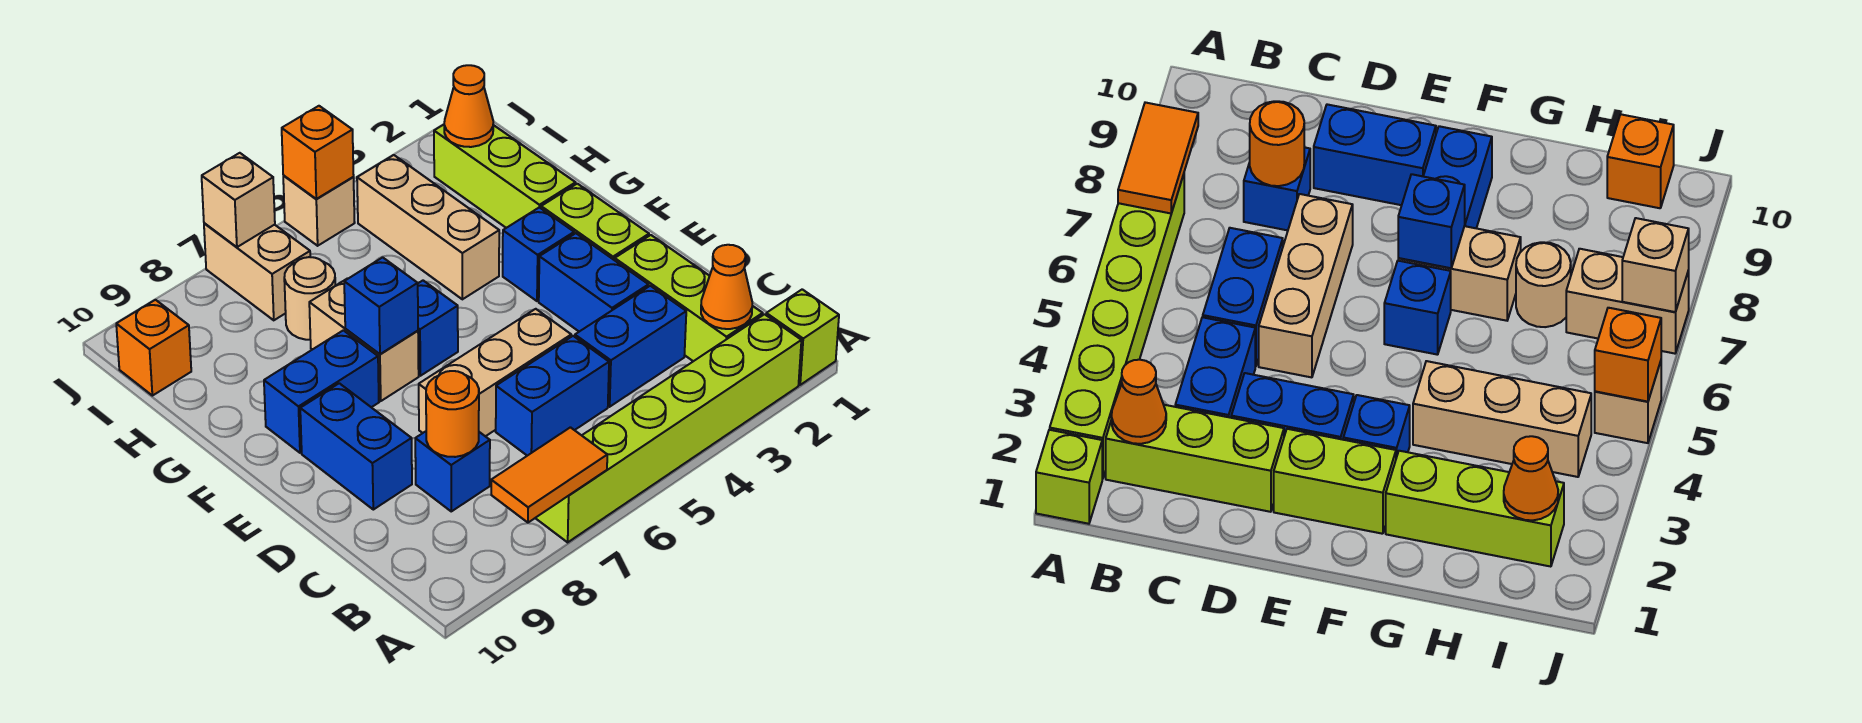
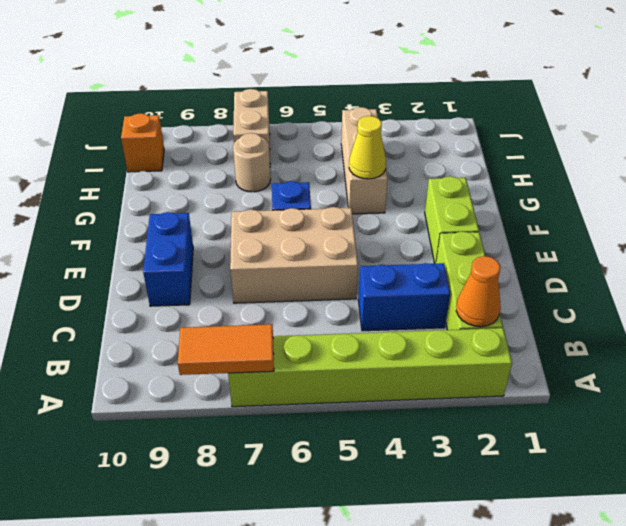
tan brick D5:E7 level 1 -> tan brick D5:D7 level 1
yellow cone G4 level 2 -> none
none -> lime brick A1 level 1
none -> blue brick C5:C6 level 1
none -> blue brick C8 level 1

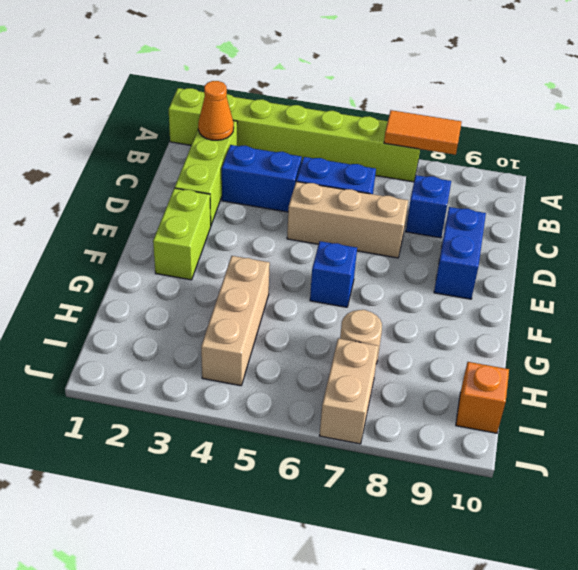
none -> blue brick D3:E3 level 1
none -> blue brick F3 level 1
none -> tan brick F7:G7 level 1

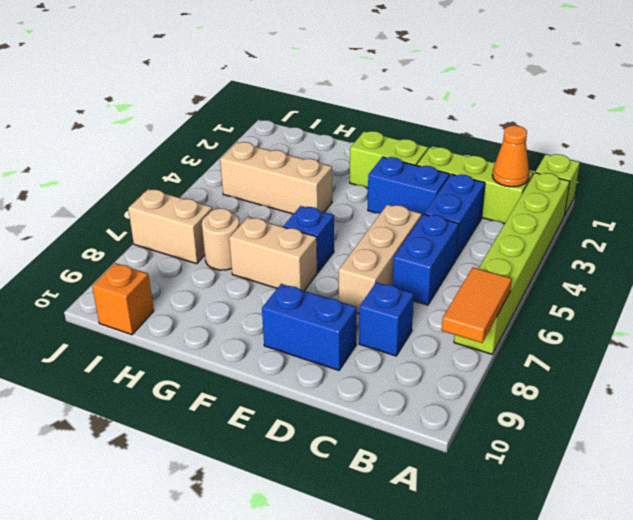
none -> blue brick F3 level 1
none -> blue brick F8:F9 level 1
none -> lime brick G2:I2 level 1

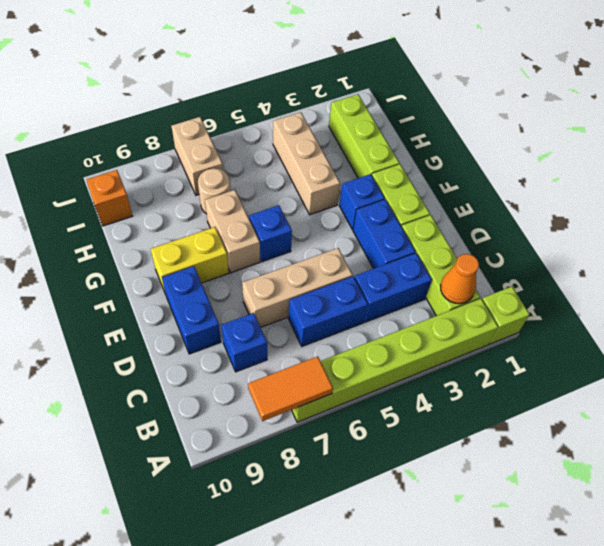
yellow brick F8:F9 level 1 -> blue brick F8:F9 level 1
none -> tan brick J5 level 1
none -> orange round brick C8 level 2
none -> blue brick F7 level 2

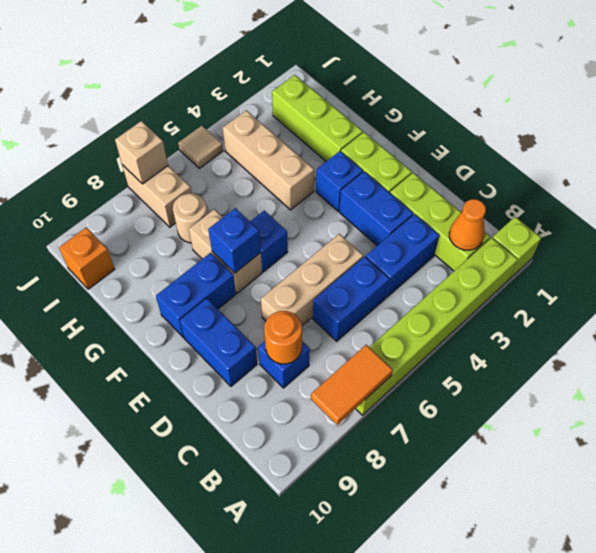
tan tile J5 level 1 -> tan brick J5 level 1
none -> orange cone I2 level 2
none -> orange brick J5 level 2

